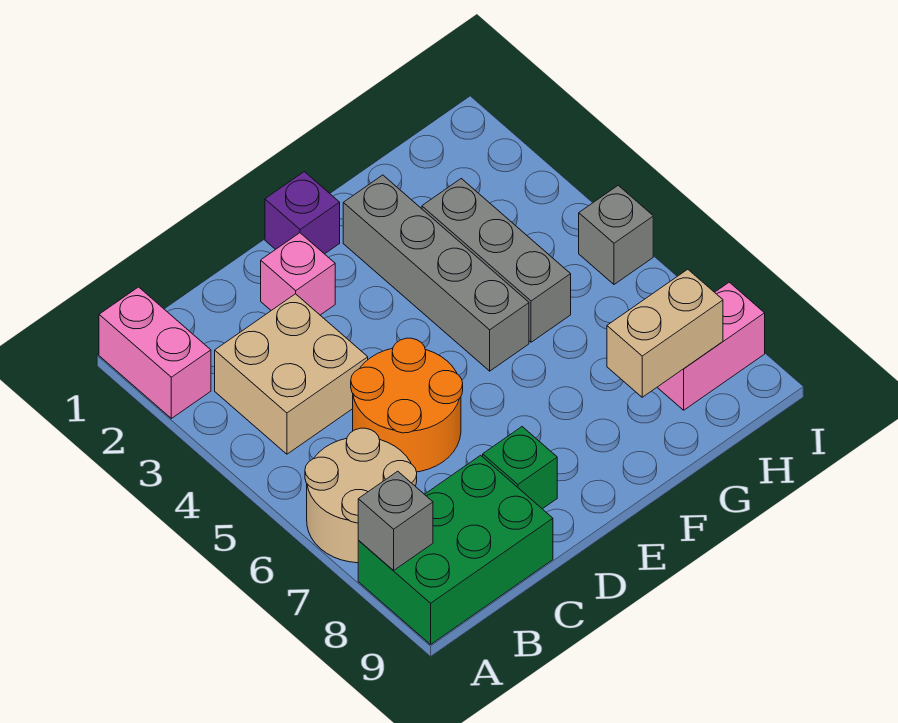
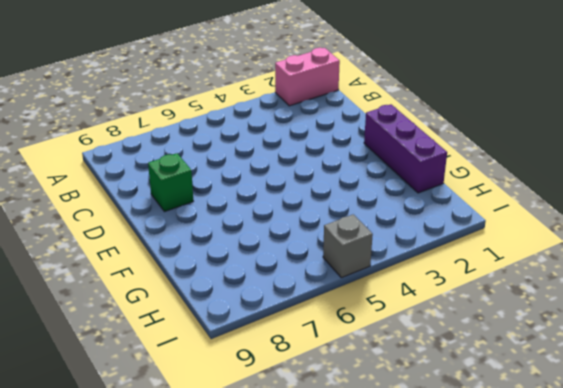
purple brick E1:G1 level 1 -> purple brick E1 level 1
none -> tan round brick A6:B7 level 1
none -> green brick A8:C9 level 1
none -> tan brick B3:C4 level 1

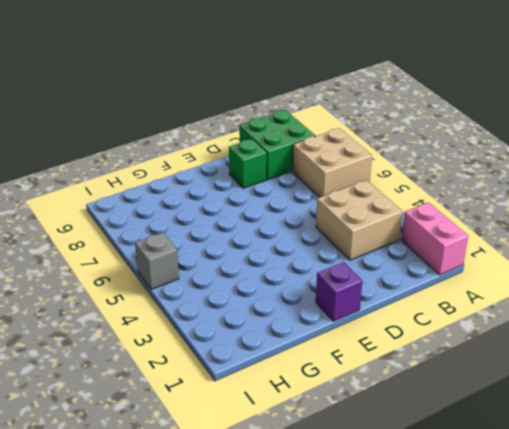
tan brick A6:B7 level 1 -> tan round brick A6:B7 level 1
green brick B8:C9 level 1 -> green brick A8:C9 level 1
none -> orange round brick C5:D6 level 1
none -> pink brick D2 level 1
none -> grey brick F2:F5 level 1

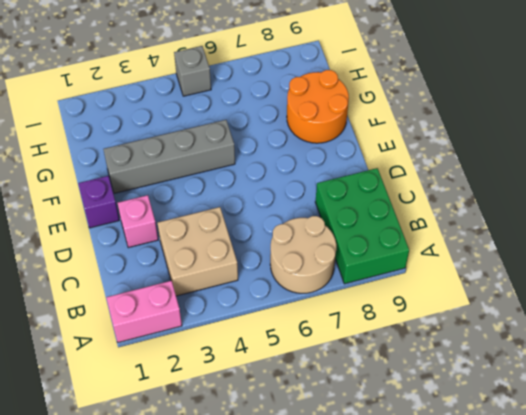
orange round brick F8:G9 level 1 -> orange round brick C5:D6 level 1
none -> green brick D8 level 1
none -> grey brick G3:G5 level 1
none -> pink brick H8:I8 level 1

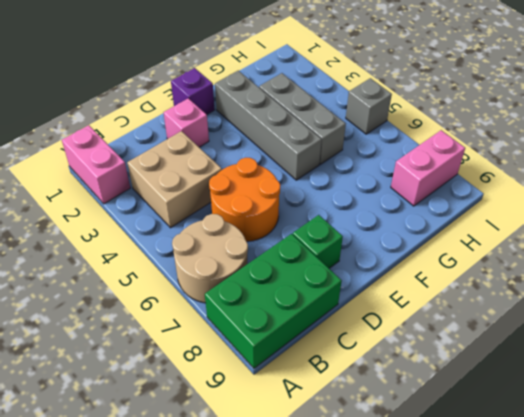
none -> grey brick A8 level 2
none -> tan brick G8:H8 level 2

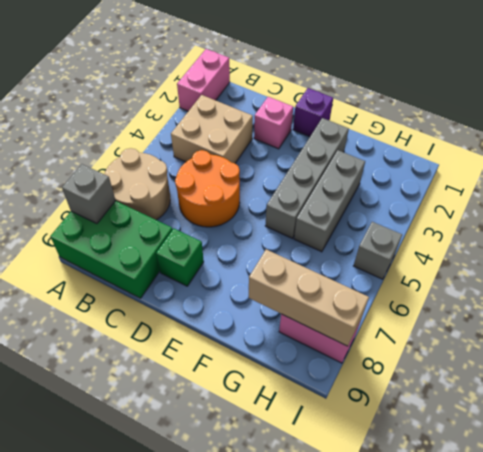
tan brick G8:I8 level 2 -> tan brick G8:H8 level 2

